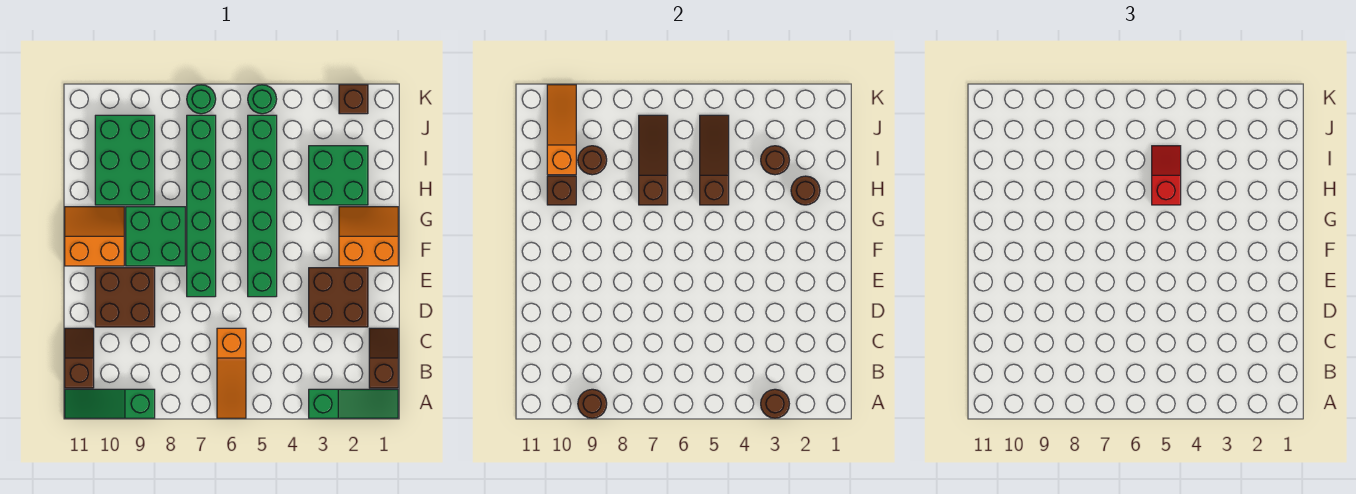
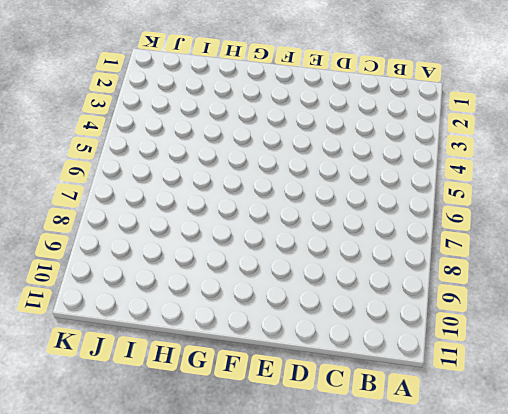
none -> green slope A1:A3 level 1 top 3
none -> orange slope A6:C6 level 1 top C
none -> green slope A9:A11 level 1 top 9

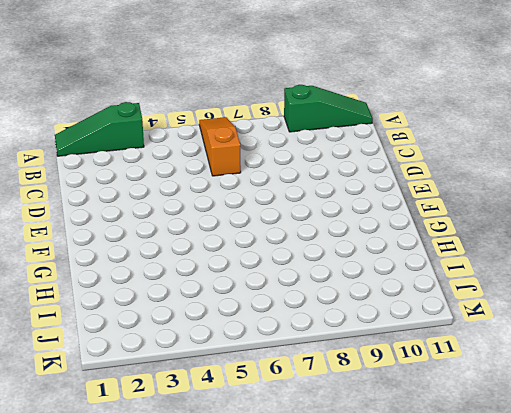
none -> brown slope B1:C1 level 1 top B
none -> brown slope B11:C11 level 1 top B
none -> brown brick D2:E3 level 1

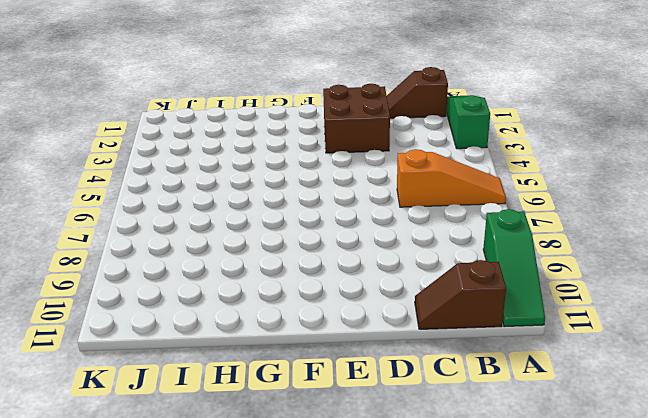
none -> brown brick D9:E10 level 1
none -> green brick E5:J5 level 1
none -> green brick E7:J7 level 1

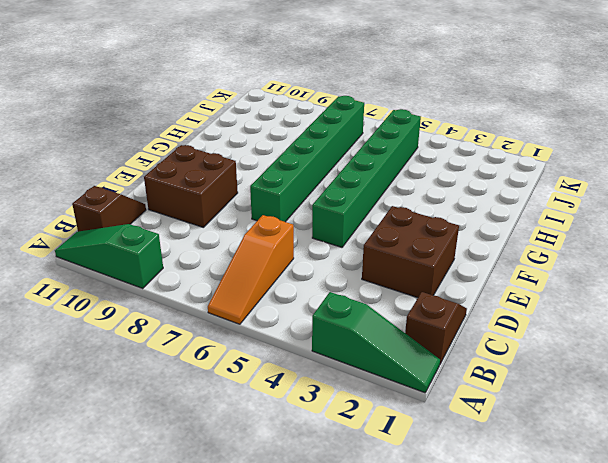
none -> orange slope F1:G2 level 1 top F
none -> green brick F8:G9 level 1
none -> orange slope F10:G11 level 1 top F

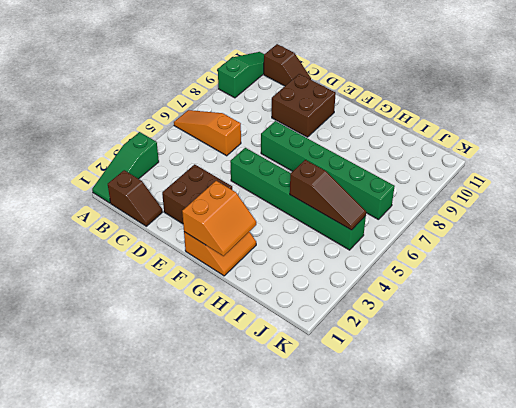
orange slope F1:G2 level 2 top F -> orange slope F10:G11 level 1 top F
none -> green brick F8:G9 level 1
none -> green brick H2:I3 level 1
none -> green brick H9:J10 level 1

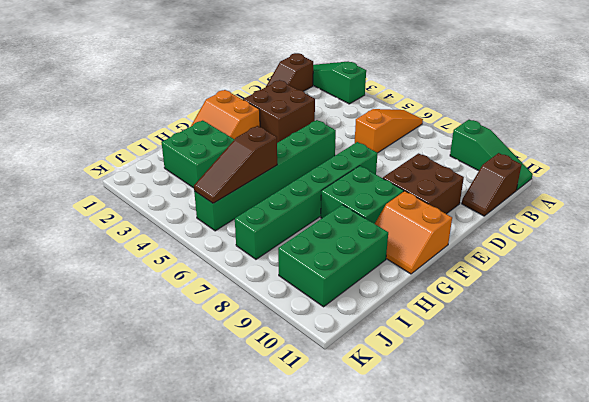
none -> brown brick K2 level 1
none -> green round brick K5 level 1
none -> green round brick K7 level 1

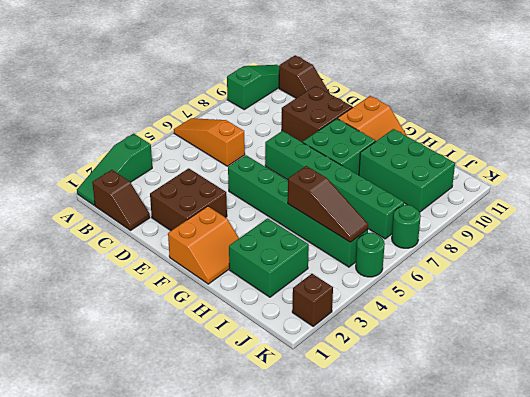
none -> brown round brick A3 level 2
none -> brown round brick A9 level 2
none -> brown round brick H2 level 2

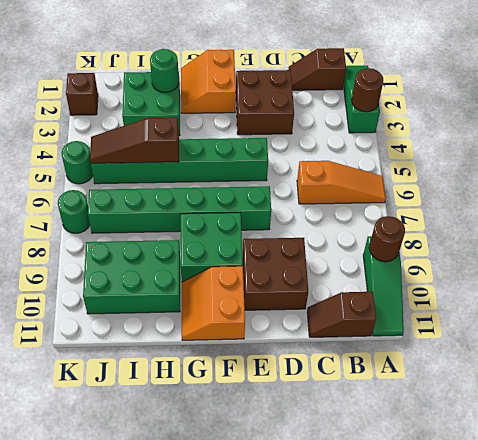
green round brick H2 level 2 -> brown round brick H2 level 2
none -> brown slope H7:J7 level 2 top H
none -> brown brick H10 level 2
none -> brown round brick I3 level 2

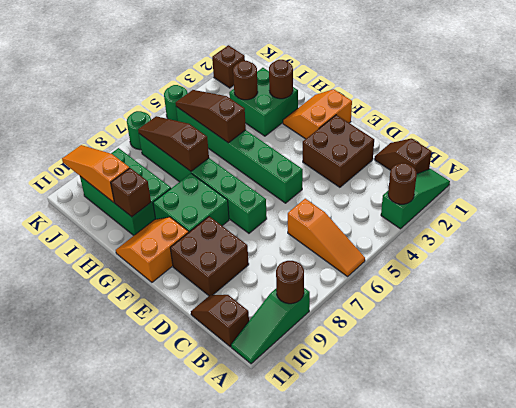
none -> brown round brick I9 level 2
none -> red slope H5:I5 level 3 top H

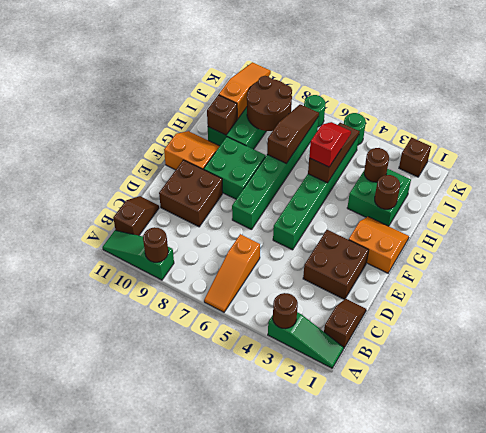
brown round brick I8:J9 level 2 -> brown round brick I9 level 2

